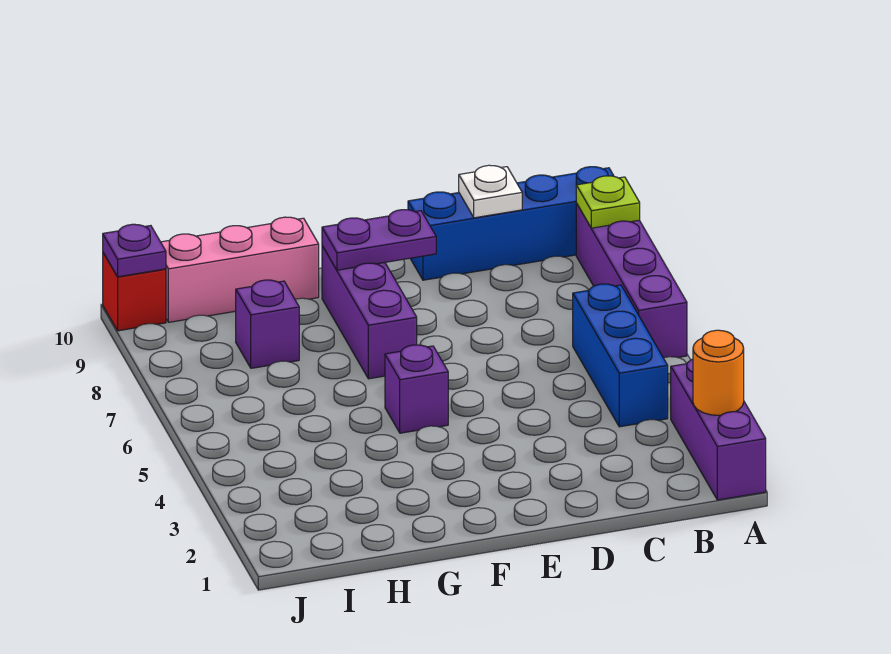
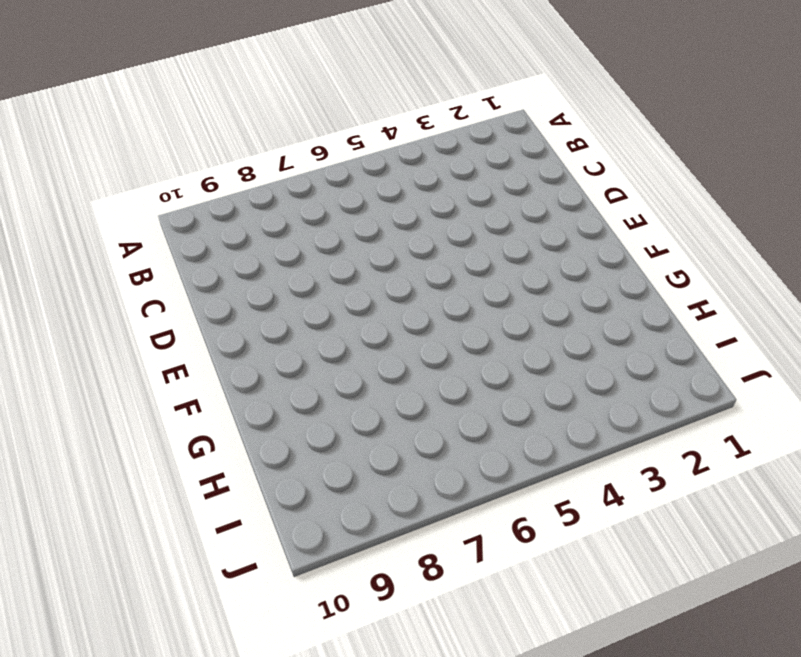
none -> purple brick A1:A3 level 1
none -> purple brick A6:A9 level 1
none -> blue brick A10:D10 level 1

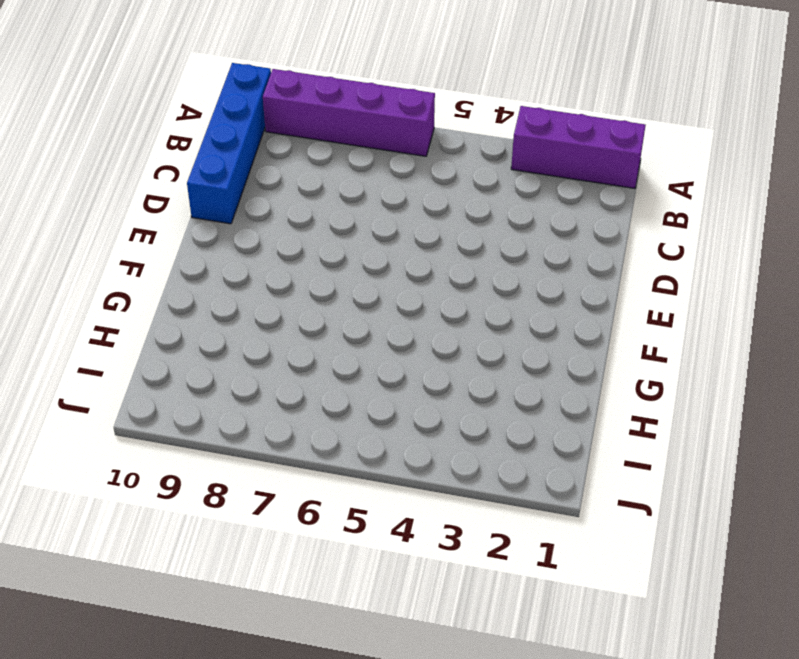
none -> blue brick B4:B6 level 1
none -> purple brick F5 level 1
none -> purple brick F7:F9 level 1

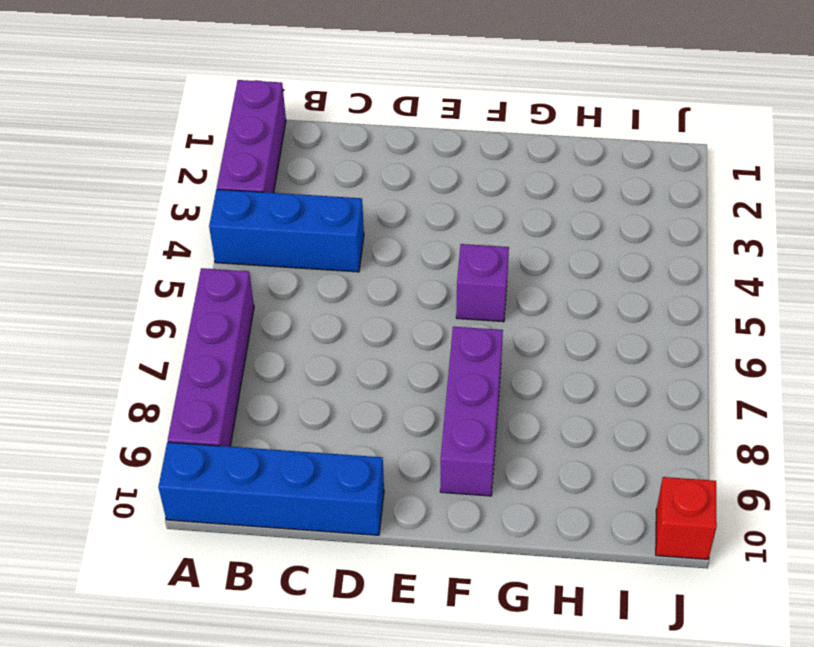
blue brick A4:C4 level 1 -> blue brick B4:B6 level 1
none -> pink brick G10:I10 level 1
none -> purple brick H8 level 1
none -> orange round brick A2 level 2

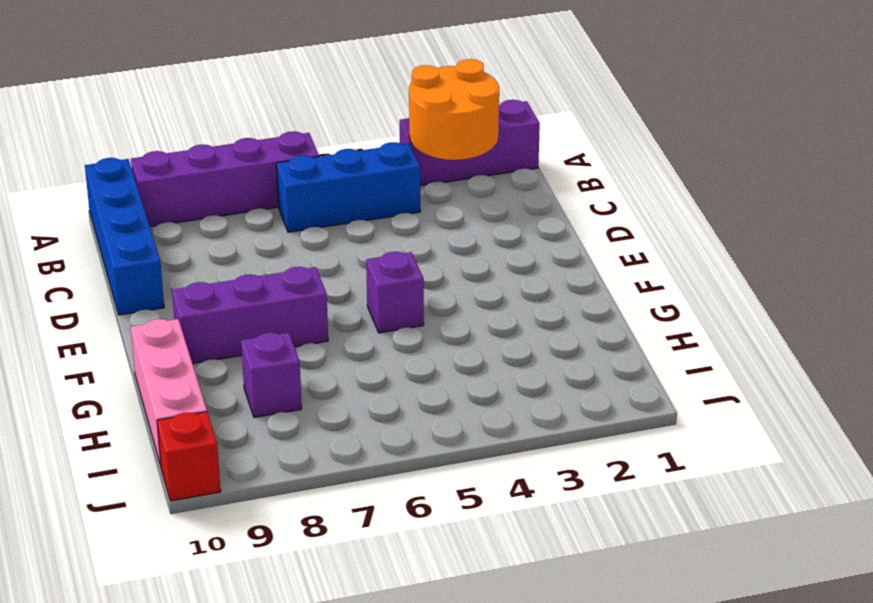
orange round brick A2:B3 level 2 -> orange round brick A2 level 2
none -> lime plate A9 level 2
none -> white plate C10 level 2
none -> purple plate E9:F9 level 2

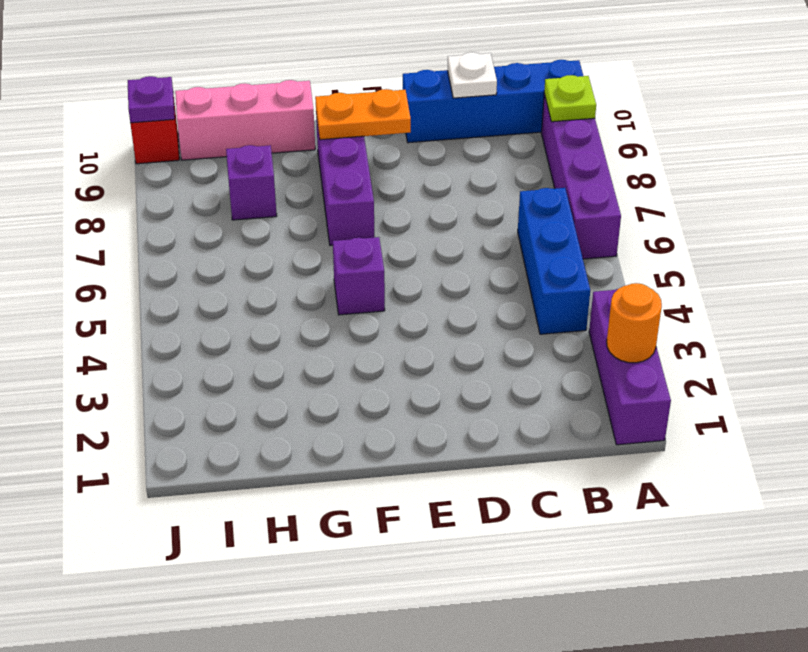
orange plate E9:F9 level 2 -> purple plate E9:F9 level 2

